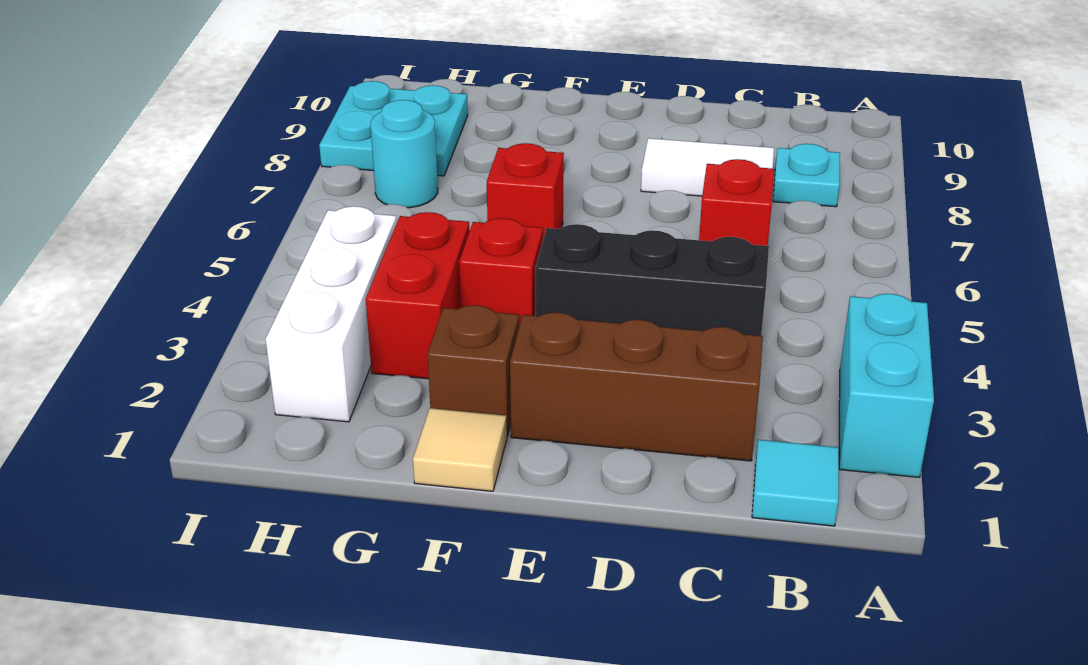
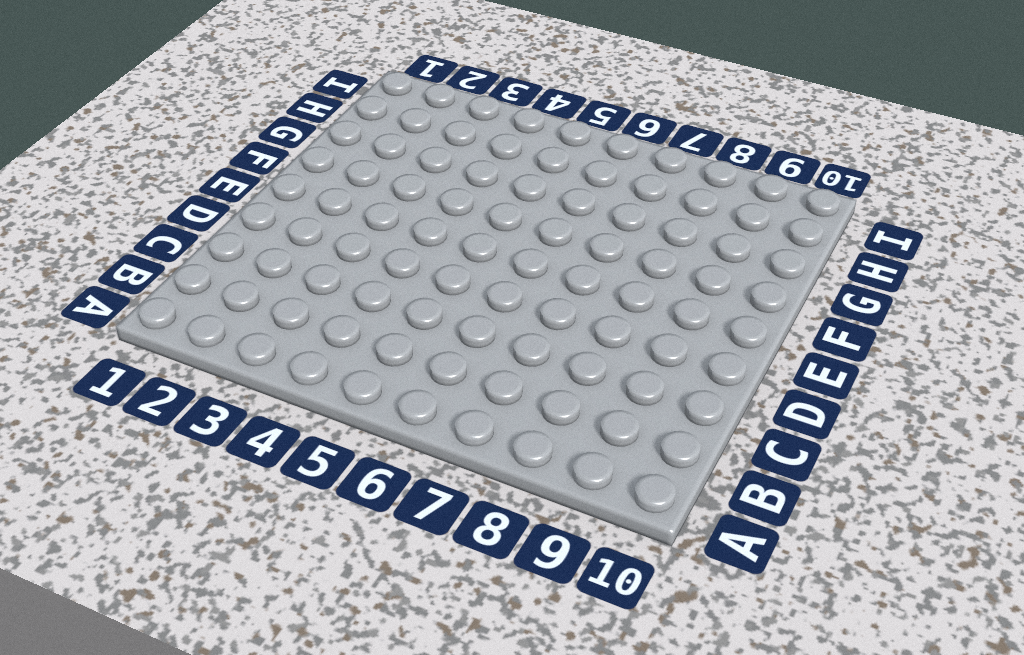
none -> cyan brick A2:A3 level 1
none -> cyan tile B1 level 1
none -> cyan plate B8 level 1

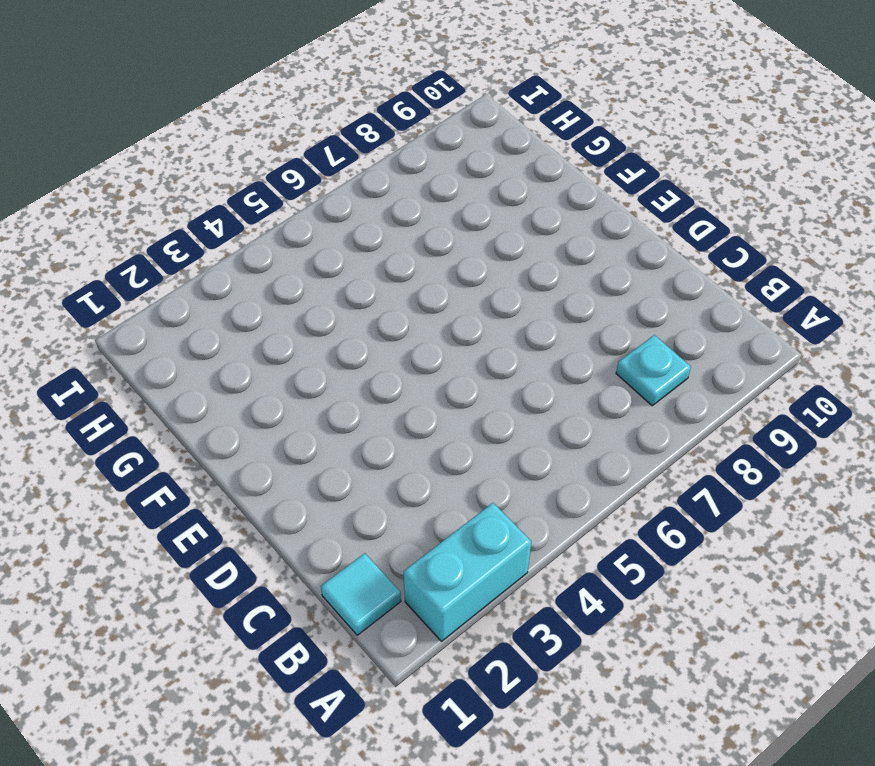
none -> brown brick C2:E2 level 1
none -> black brick C4:E4 level 1
none -> red brick C6 level 1

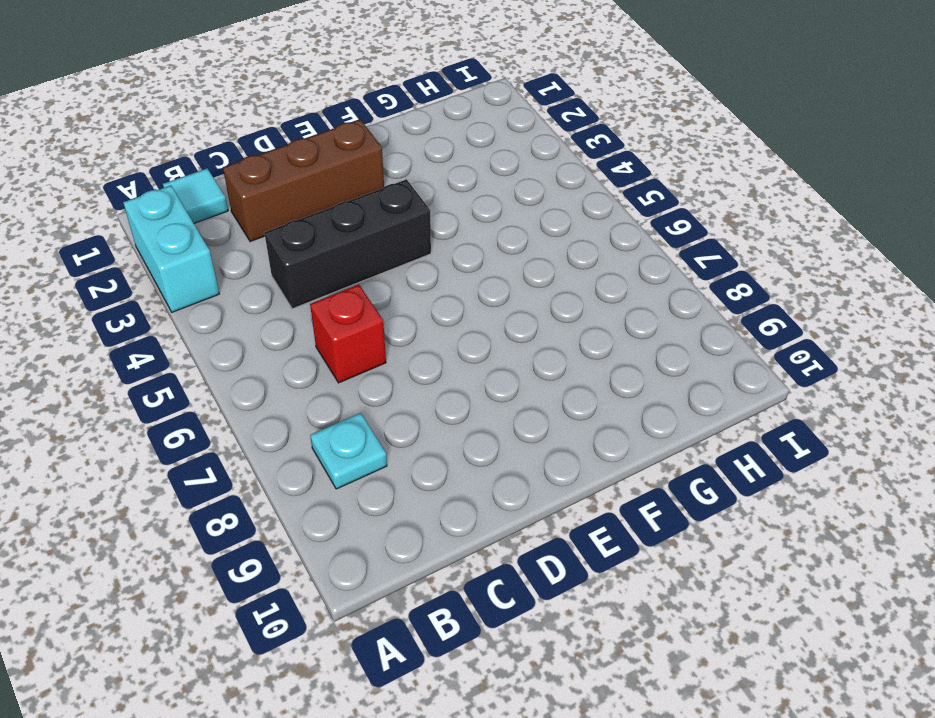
none -> white tile C8:D8 level 1
none -> tan tile F1 level 1
none -> brown brick F2 level 1

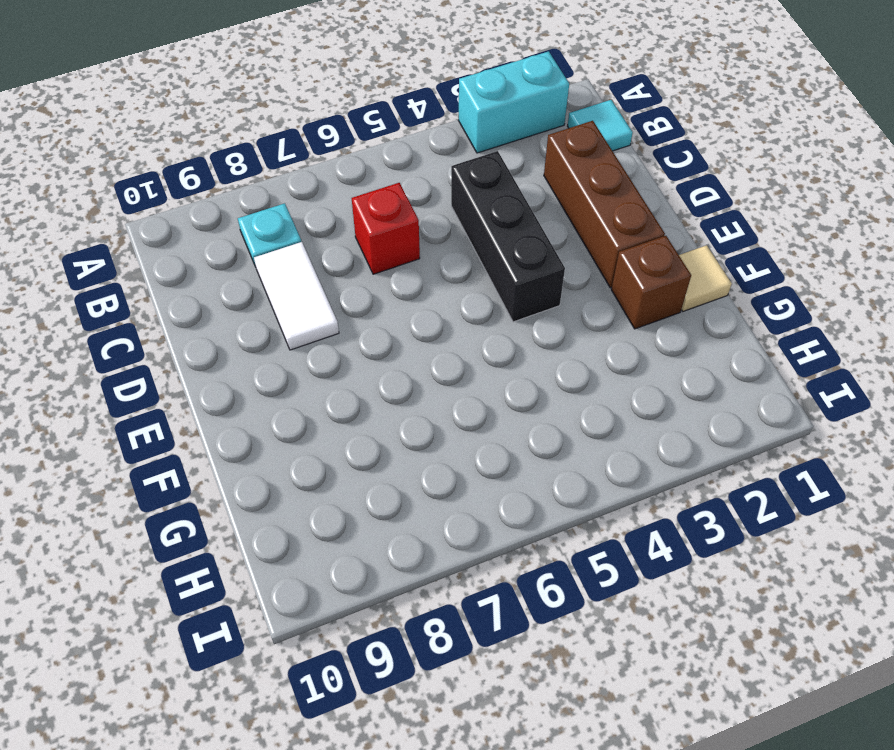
none -> red brick F4 level 1
none -> red brick F6 level 1
none -> red brick G3:G4 level 1

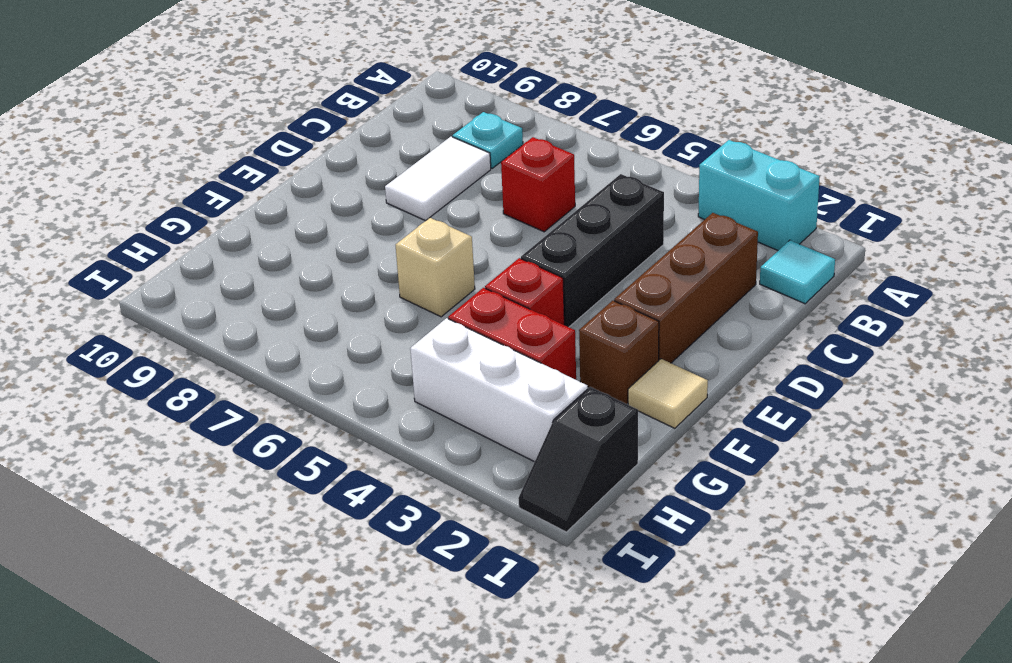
tan brick F6 level 1 -> red brick F6 level 1
black slope H1:I1 level 1 top H -> none
none -> cyan round brick H7 level 1
none -> cyan plate H8:I9 level 1

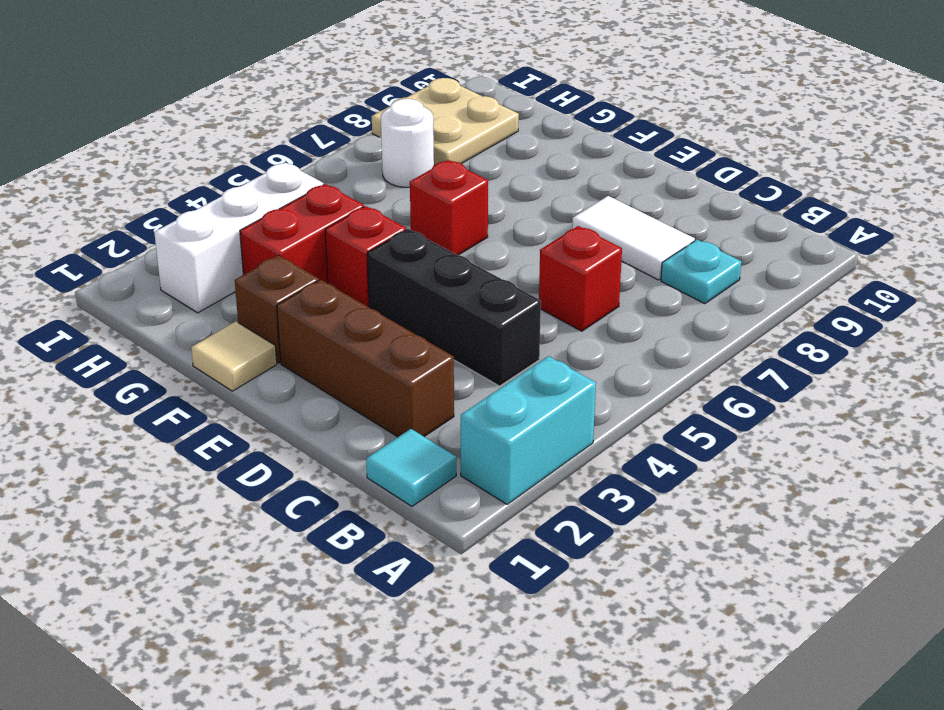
white round brick H7 level 1 -> cyan round brick H7 level 1
tan plate H8:I9 level 1 -> cyan plate H8:I9 level 1

